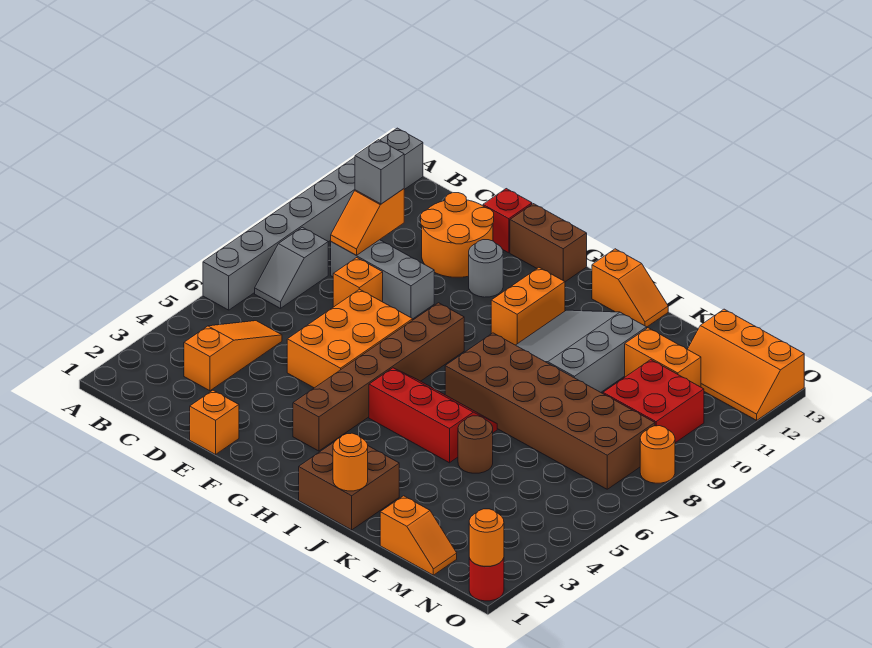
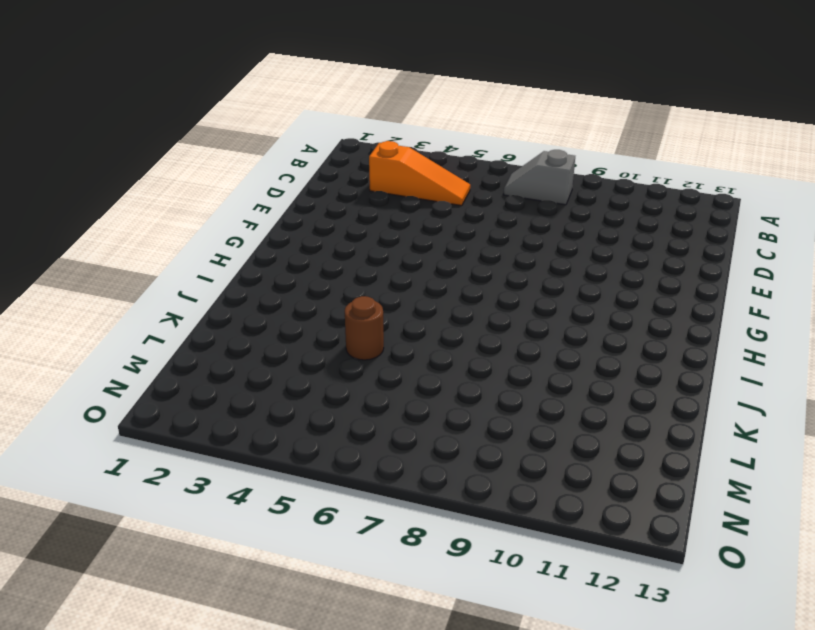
none -> grey brick A6:A13 level 1
none -> grey brick C9:E9 level 1
none -> orange brick D8 level 1

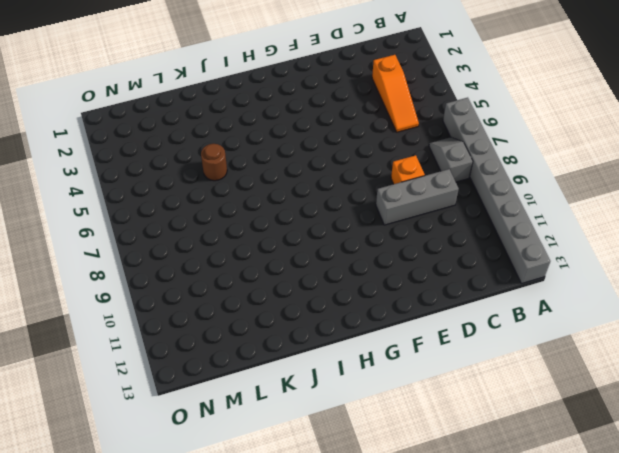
none -> orange round brick D11:E12 level 1
none -> orange brick E1 level 1
none -> orange brick E5:F7 level 1

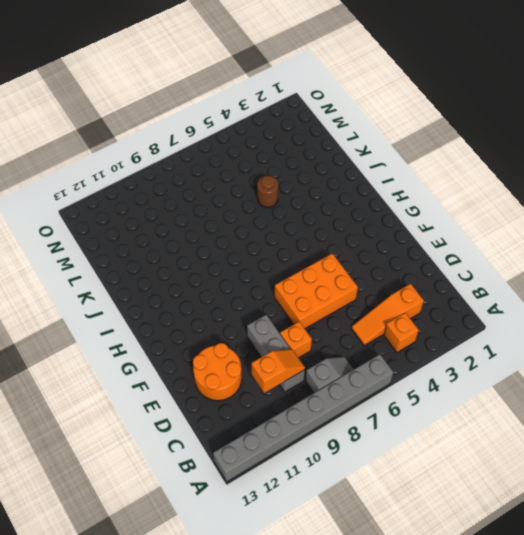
orange brick B4 level 1 -> orange brick E1 level 1
none -> red brick E13 level 1
none -> grey round brick F11 level 1
none -> brown brick F13:G13 level 1

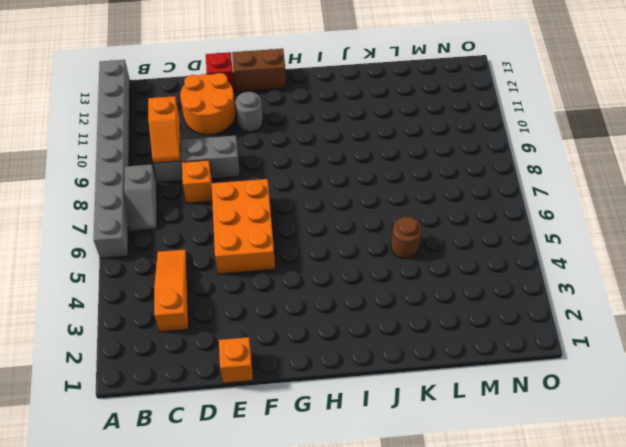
none -> brown brick G3:G8 level 1
none -> red slope H5:J6 level 1 top 5
none -> orange brick H10:H11 level 1

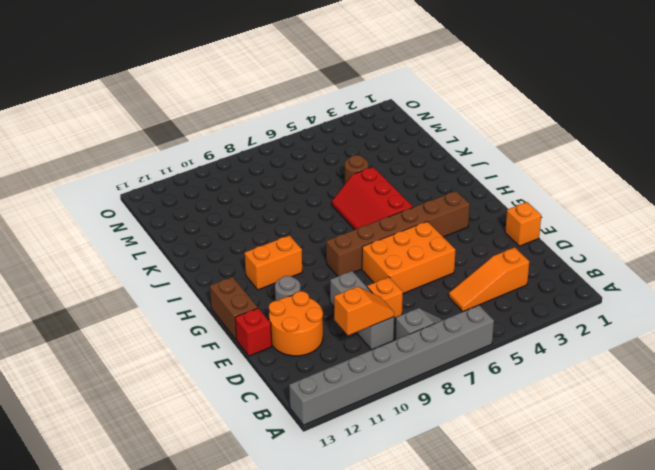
none -> brown brick I1:J2 level 1
none -> brown brick I7:N8 level 1
none -> grey slope I9:K11 level 1 top K

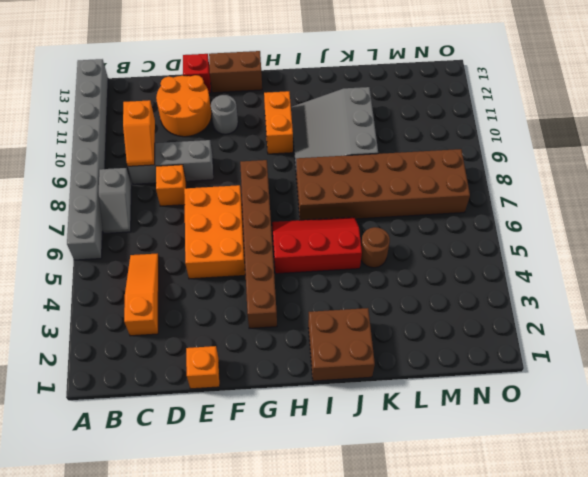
none -> orange slope I13:J13 level 1 top I
none -> orange slope L1:M1 level 1 top L
none -> orange brick L11:M11 level 1

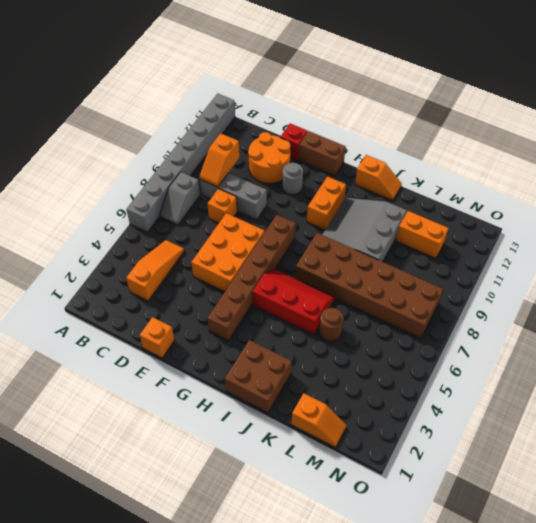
none -> red brick M9:N10 level 1
none -> orange slope M12:O13 level 1 top 13
none -> red round brick O1 level 1

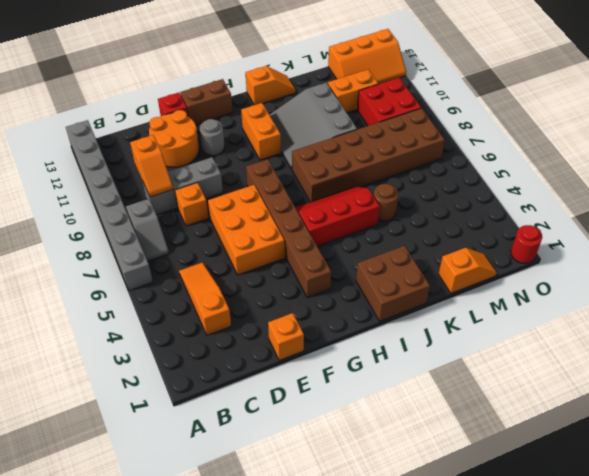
none -> orange round brick O8 level 1
none -> orange round brick J1 level 2
none -> orange round brick O1 level 2

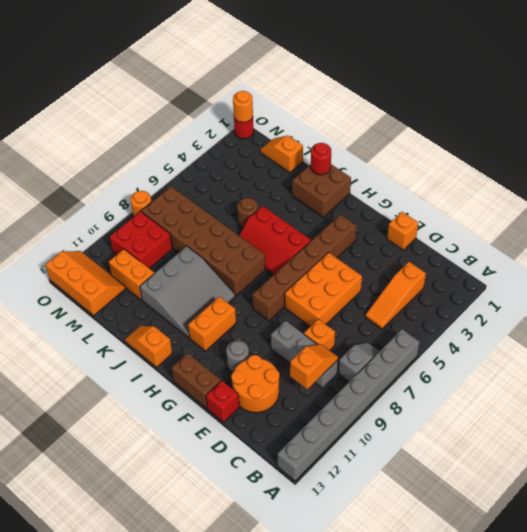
red round brick J1 level 2 -> orange round brick J1 level 2
none -> grey brick C10 level 3

